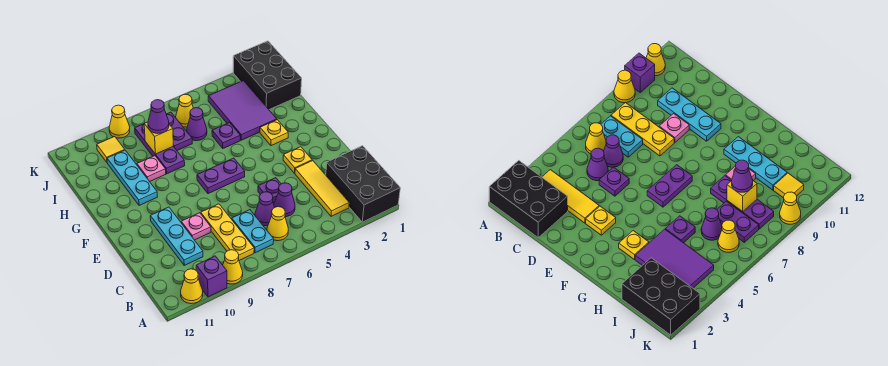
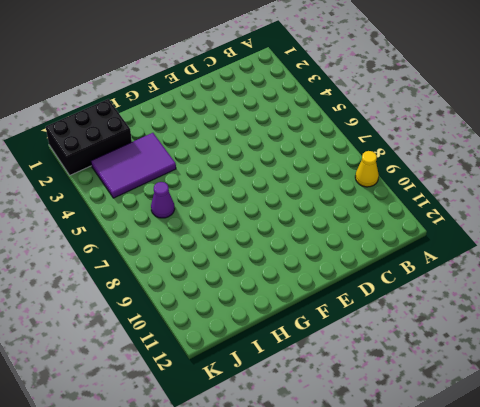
none -> black brick A1:C2 level 1
none -> purple brick A10 level 1
none -> yellow cone A11 level 1

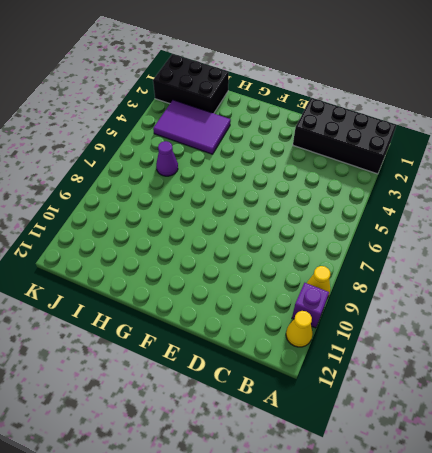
black brick A1:D2 level 1 -> black brick A1:C2 level 1
none -> yellow tile B3:D3 level 1
none -> yellow cone B6 level 1
none -> cyan plate B7:C7 level 1

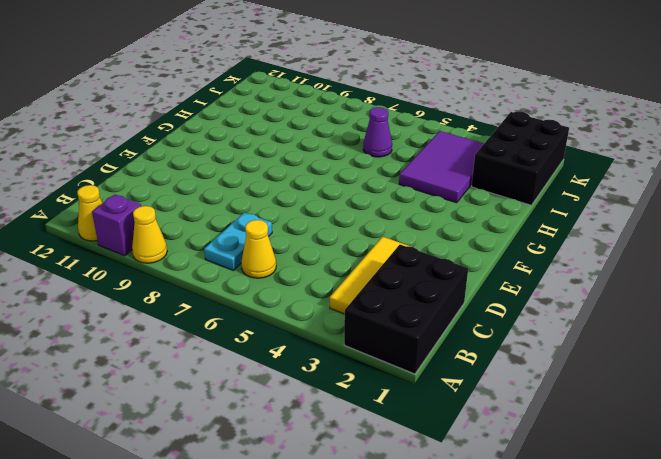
none -> yellow plate B8:D8 level 1
none -> purple cone C5 level 1
none -> purple cone C6 level 1

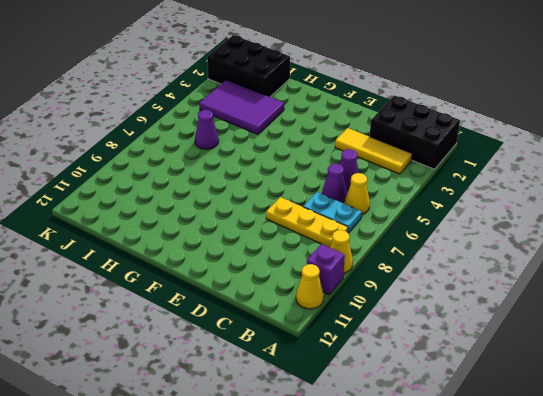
none -> cyan plate C10:E10 level 1
none -> purple plate D5 level 1
none -> pink plate D9 level 1

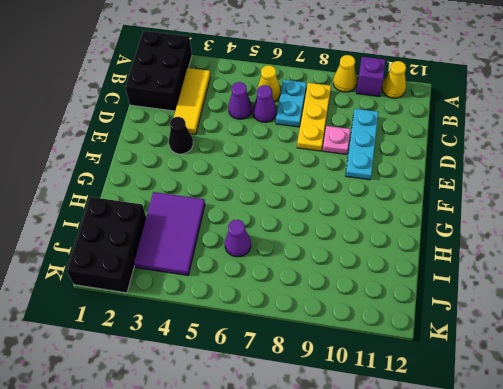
black cone E3 level 1 -> yellow plate E3 level 1
none -> purple plate D5 level 1
none -> purple plate F6:F7 level 1
none -> yellow plate G3 level 1

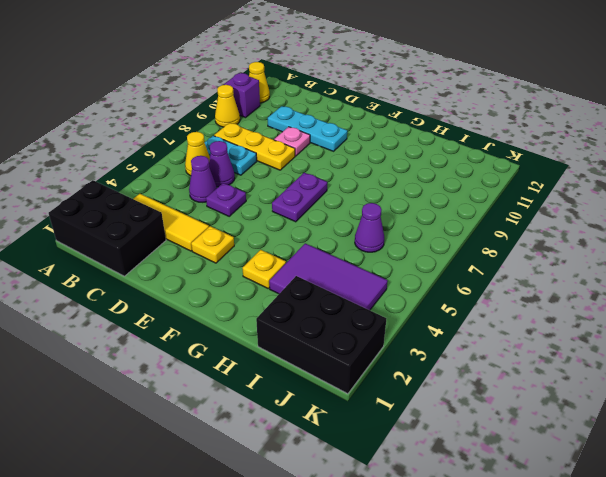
none -> cyan plate G10:I10 level 1
none -> purple plate H5 level 1
none -> purple plate H8:J8 level 1

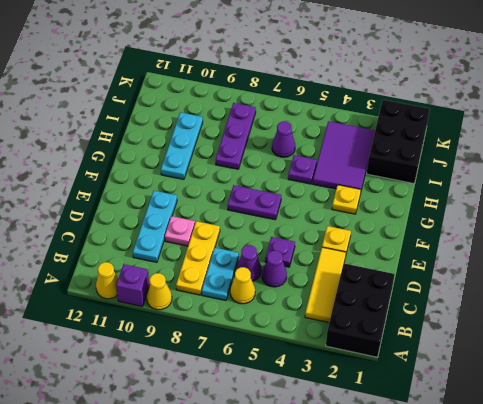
none -> pink plate H9 level 1
none -> purple plate I7:J7 level 1
none -> yellow cone J6 level 1

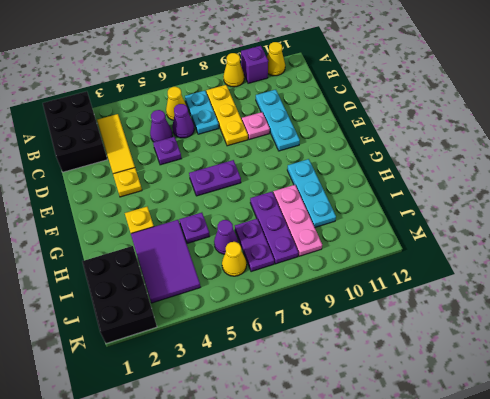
pink plate H9:J9 level 1 -> pink plate H9 level 1
none -> yellow tile J10 level 1
none -> yellow cone K9 level 1
none -> yellow brick I8 level 2

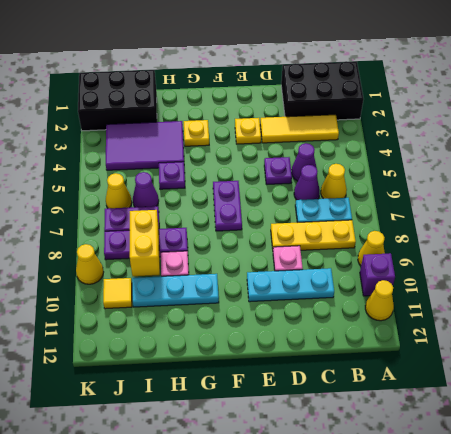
yellow brick I8:I9 level 2 -> yellow brick I8 level 2
none -> purple cone I8 level 3

